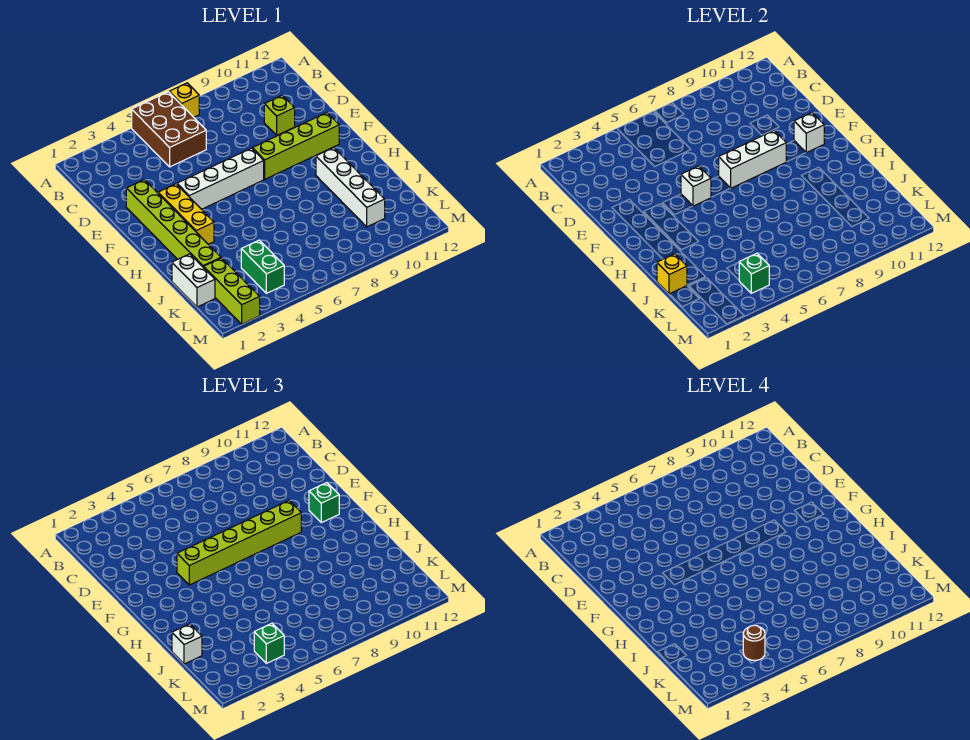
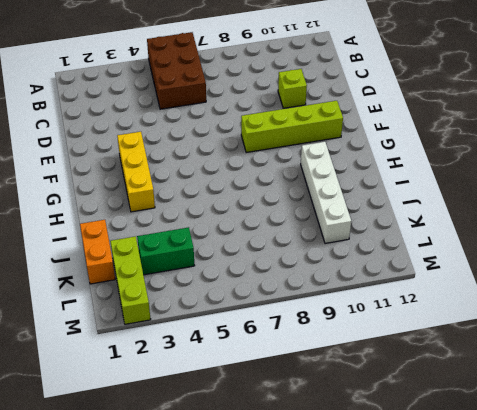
orange brick J1:K1 level 1 -> white brick J1:K1 level 1
green brick K3:K4 level 1 -> green brick K4:L4 level 1
none -> yellow brick A7 level 1
none -> lime brick E2:J2 level 1
none -> white brick F4:F7 level 1

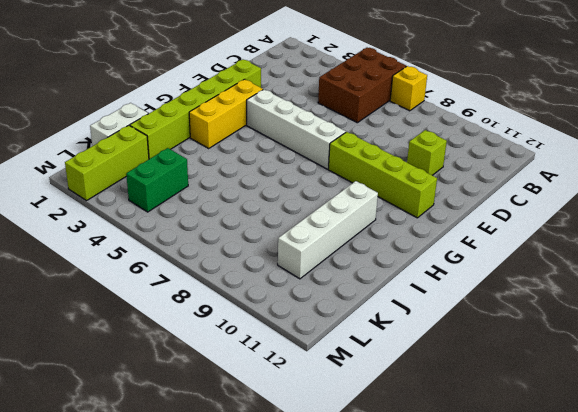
none -> white brick F5 level 2
none -> white brick F7:F9 level 2
none -> white brick F11 level 2

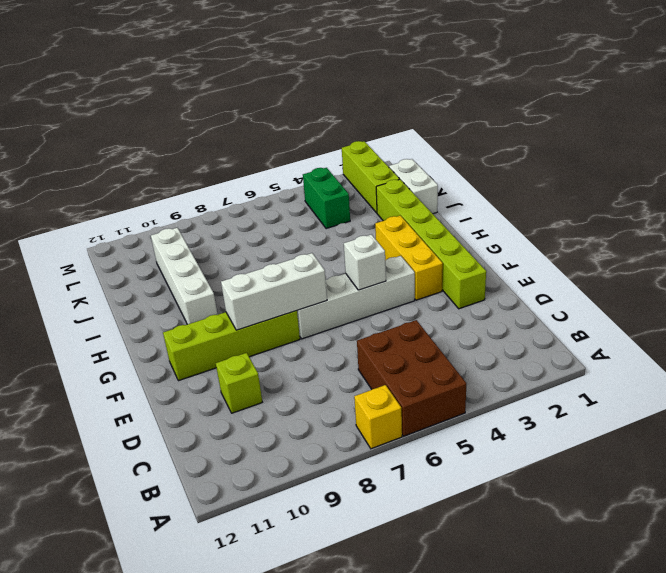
none -> white brick F11 level 2
none -> yellow brick J1 level 2
none -> green brick L4 level 2

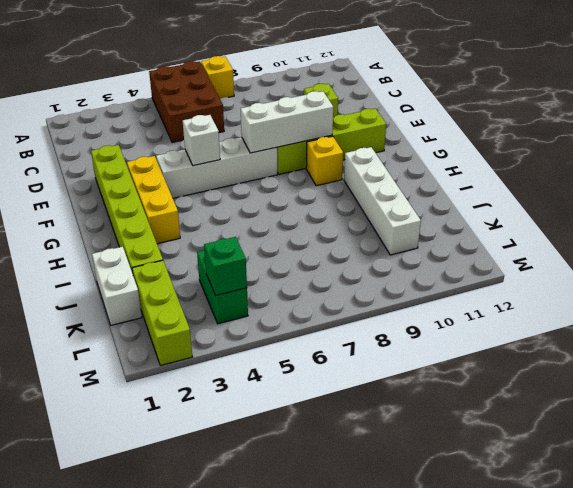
yellow brick G9 level 1 -> yellow brick J1 level 2
none -> white brick F11 level 2
none -> lime brick F4:F9 level 3
none -> green brick F11 level 3

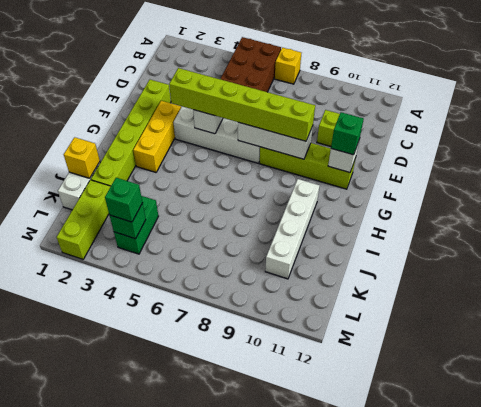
none -> white brick J1 level 3
none -> brown round brick L4 level 4

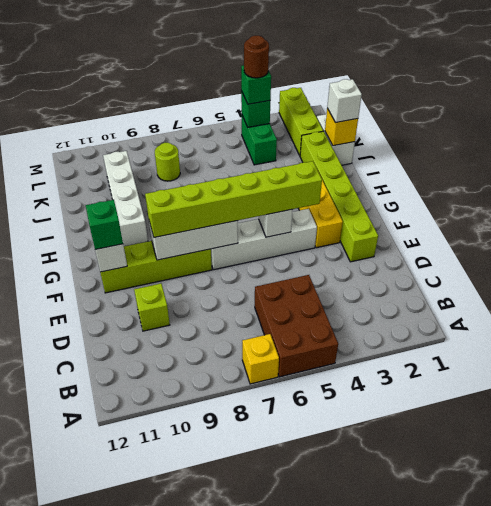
lime round brick K8 level 1 -> none

